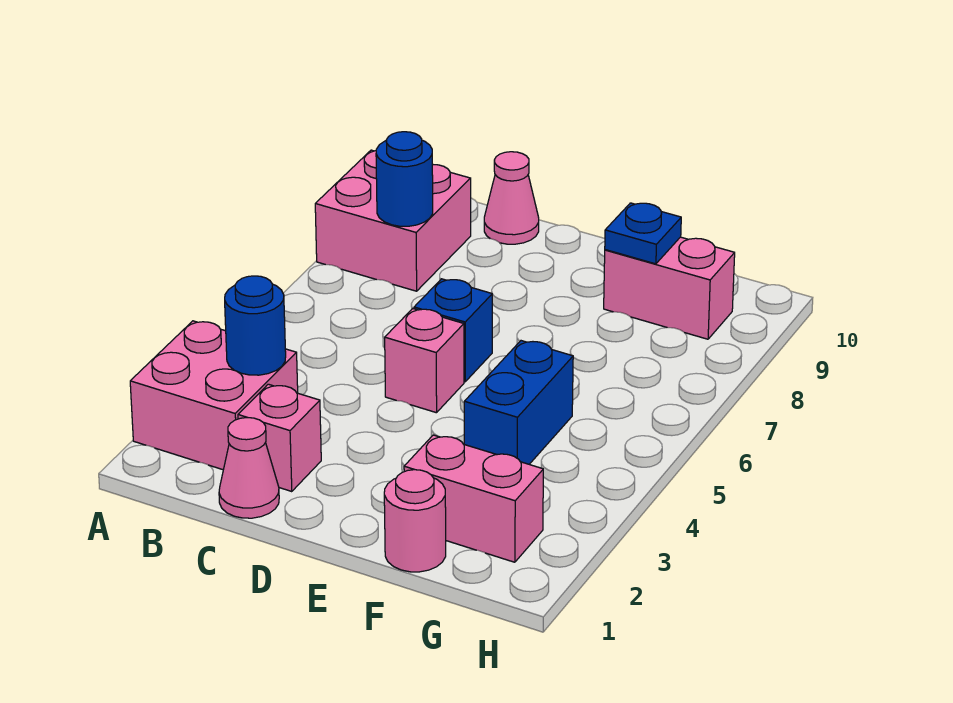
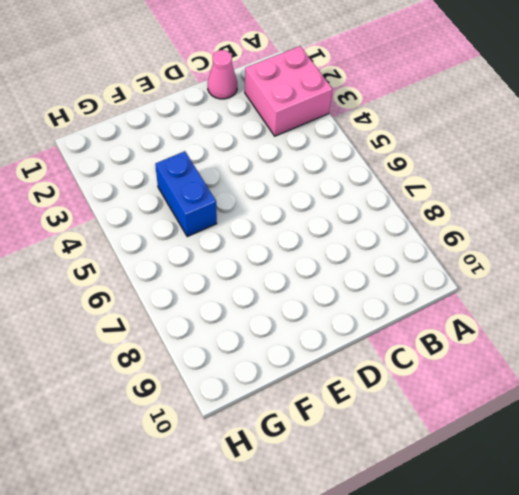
none -> pink brick A8:B9 level 1
none -> pink brick C2 level 1
none -> pink cone C10 level 1

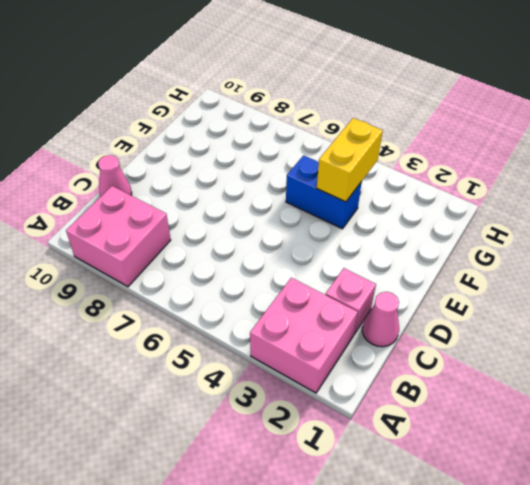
yellow brick F4:G4 level 2 -> none
none -> pink brick D5 level 1
none -> blue brick D6 level 1
none -> pink round brick F1 level 1

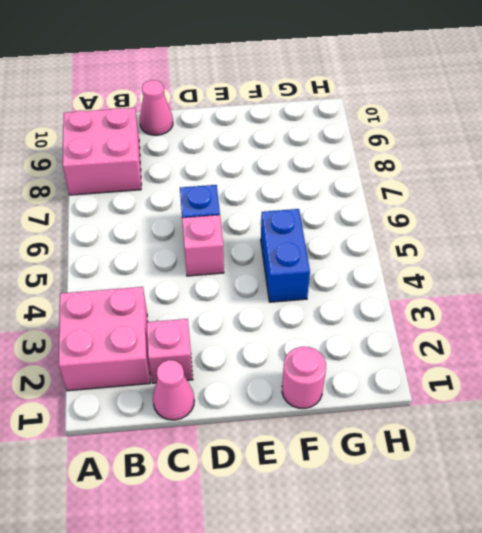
none -> pink brick F2:G2 level 1
none -> pink brick F9:G9 level 1
none -> blue round brick B3 level 2

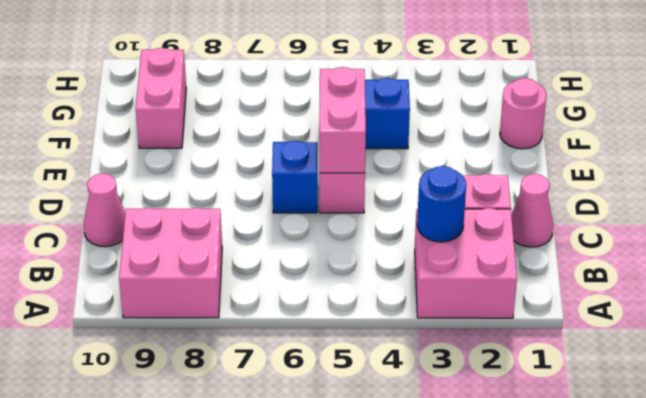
pink brick D5:E5 level 2 -> pink brick F2:G2 level 1
none -> blue round brick B8 level 2
none -> blue plate F9 level 2

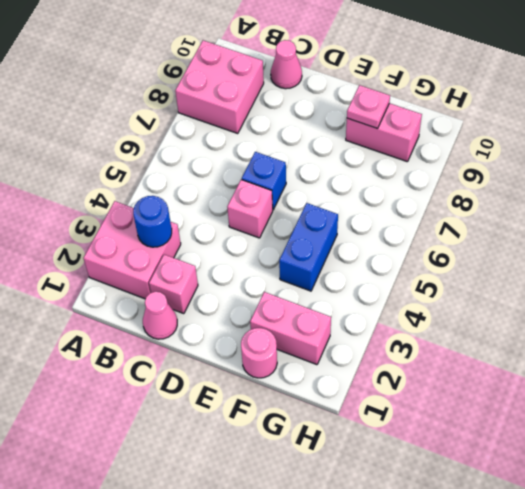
pink plate F9 level 2 -> blue plate F9 level 2
none -> blue round brick B8 level 2

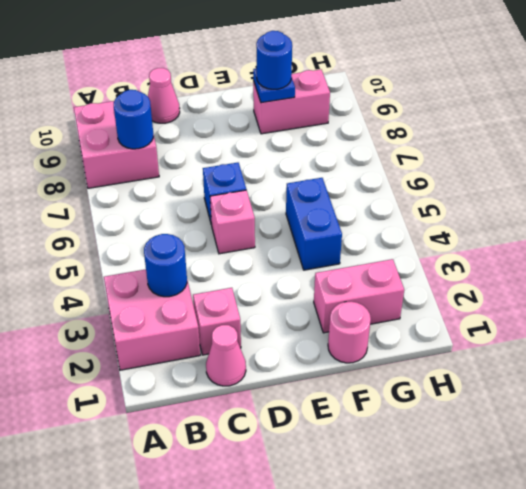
blue round brick F9 level 3 -> none

